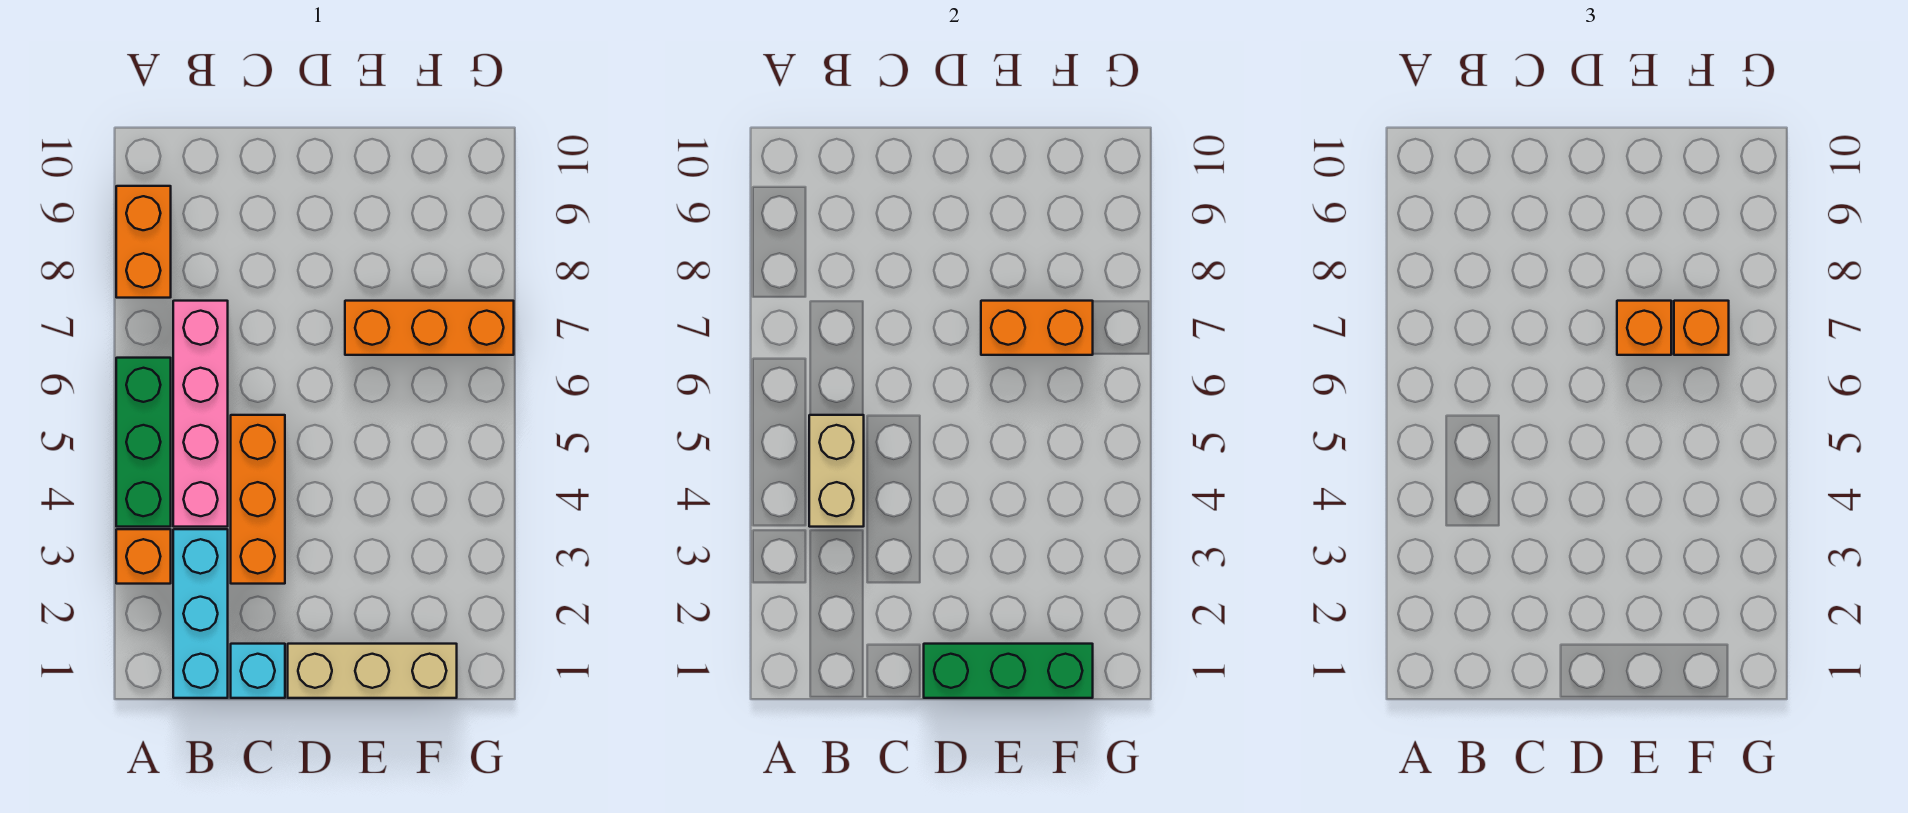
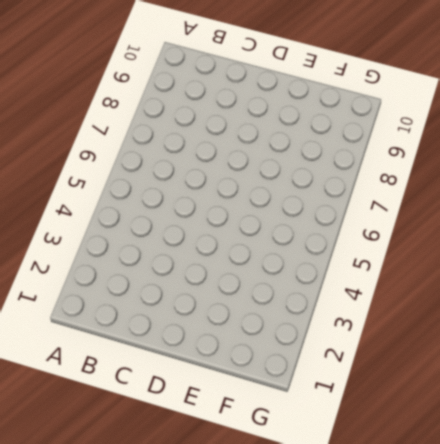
none -> orange brick A3 level 1
none -> green brick A4:A6 level 1
none -> orange brick A8:A9 level 1

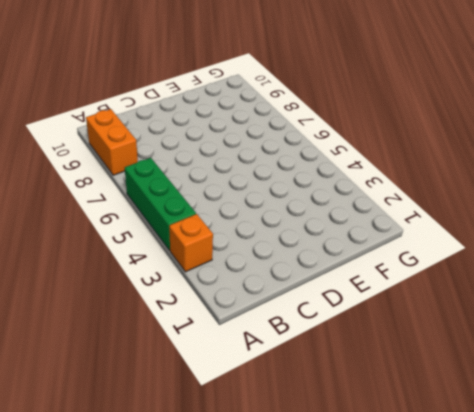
none -> cyan brick B1:B3 level 1
none -> pink brick B4:B7 level 1
none -> cyan brick C1 level 1

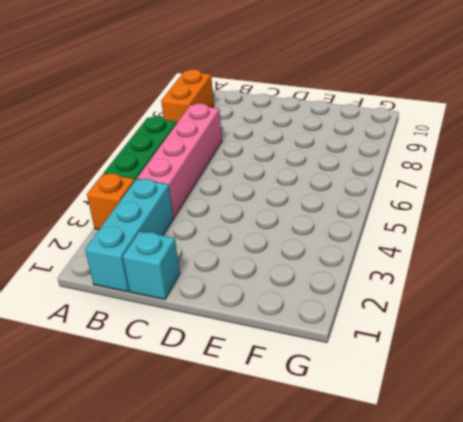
none -> orange brick C3:C5 level 1
none -> tan brick D1:F1 level 1
none -> orange brick E7:G7 level 1

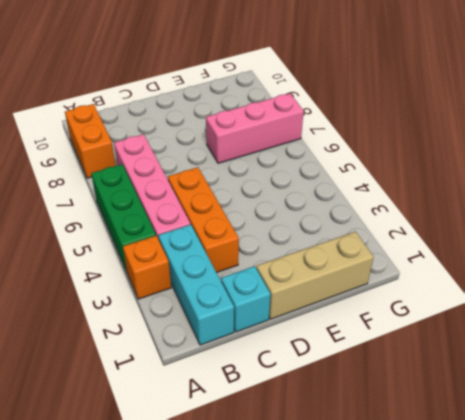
pink brick E7:G7 level 1 -> orange brick E7:G7 level 1
none -> tan brick B4:B5 level 2
none -> green brick D1:F1 level 2
none -> orange brick E7:F7 level 2

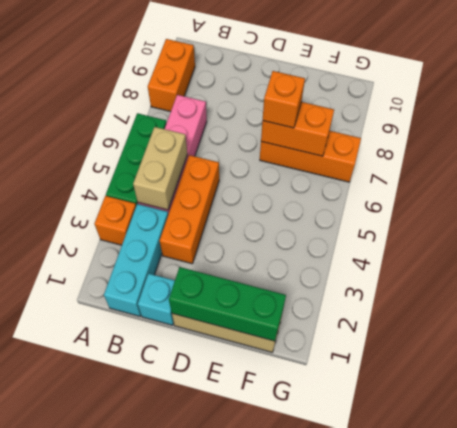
none -> orange brick F7 level 3

